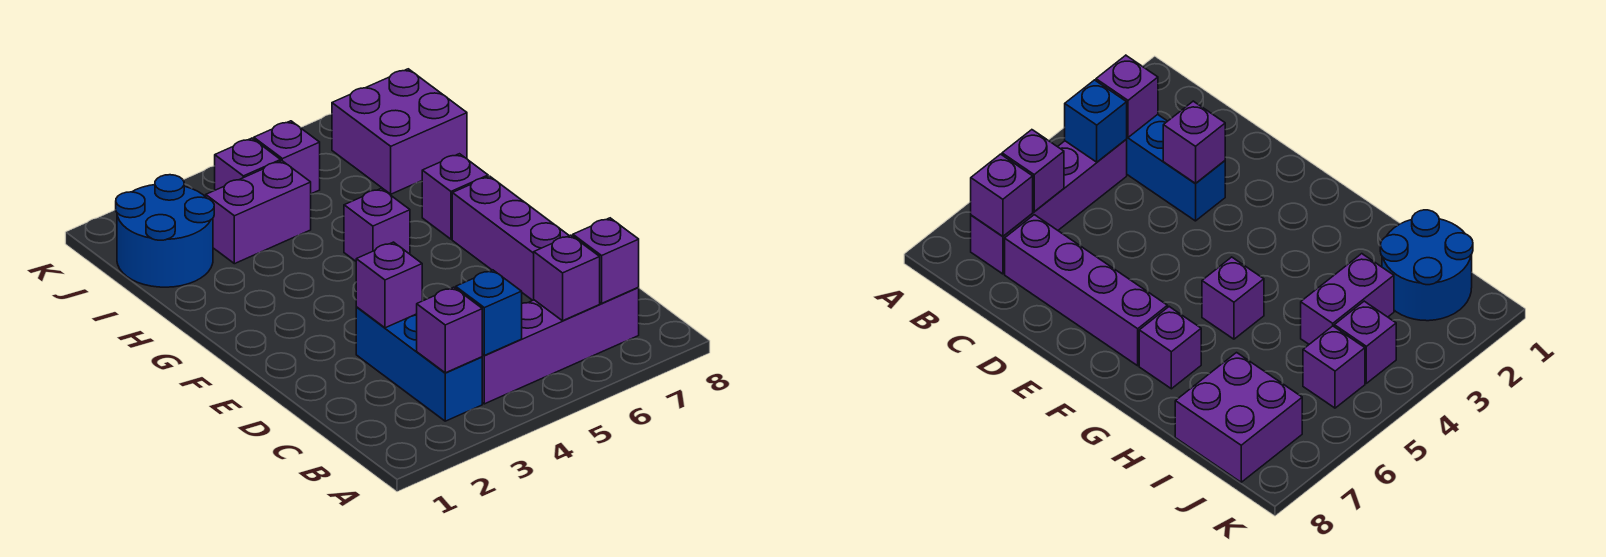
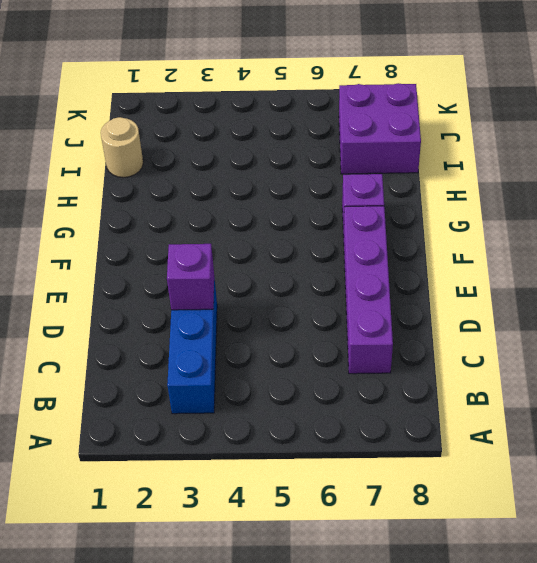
tan round brick I1 level 1 -> blue round brick I1:J2 level 1
none -> purple brick B4:B7 level 1
none -> purple brick G5 level 1
none -> purple brick I3:I4 level 1

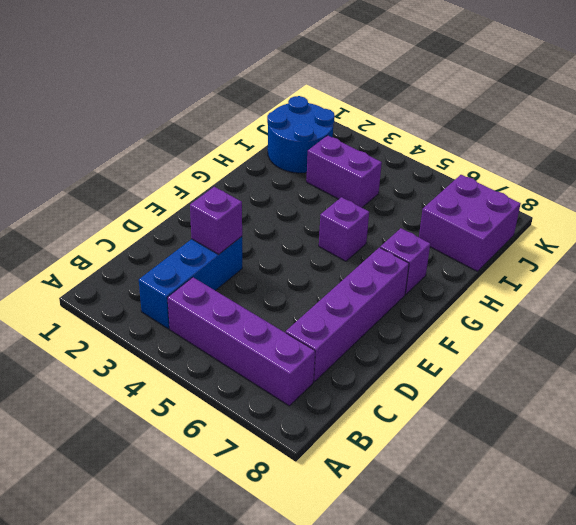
none -> purple brick J4 level 1
none -> purple brick J5 level 1
none -> purple brick B3 level 2

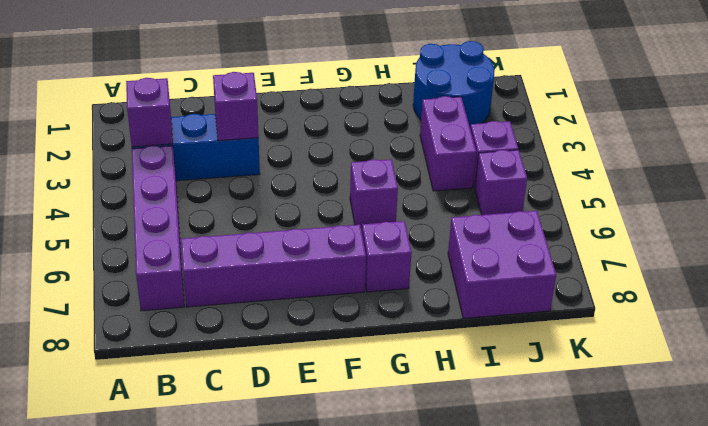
none -> blue brick B4 level 2
none -> purple brick B6 level 2
none -> purple brick B7 level 2

